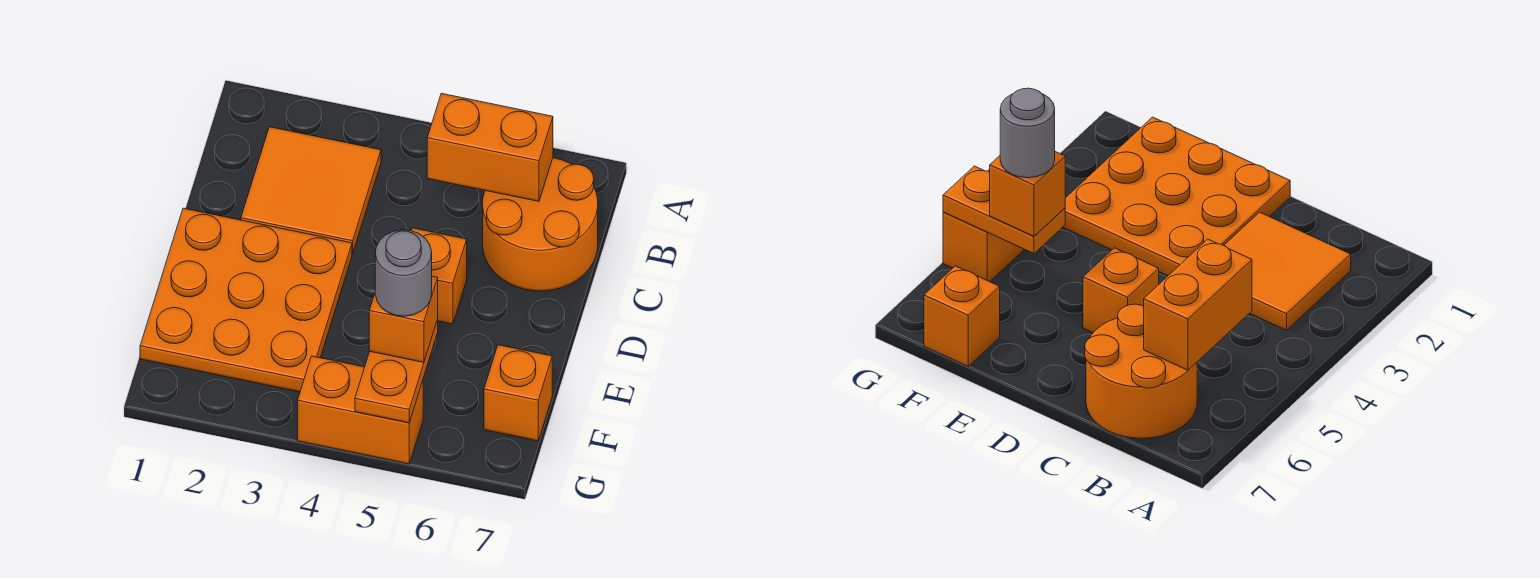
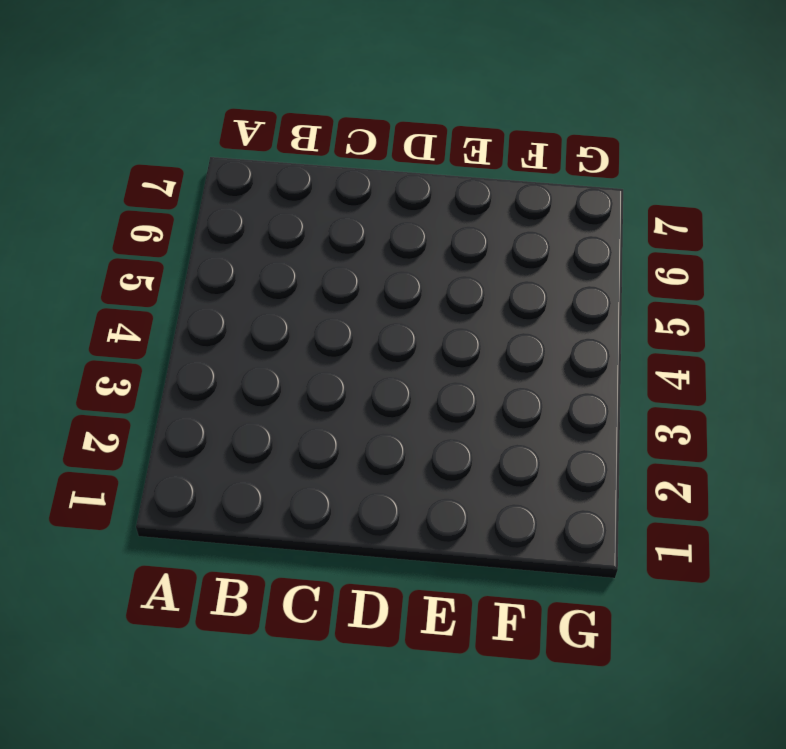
none -> orange tile B2:C3 level 1
none -> orange round brick B6:C7 level 1

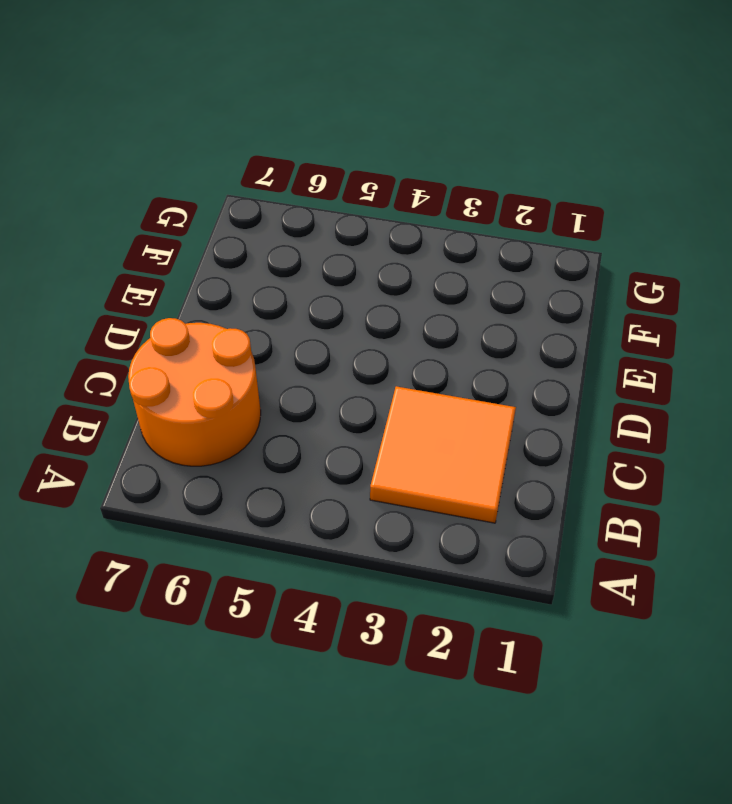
none -> orange plate D1:F3 level 1
none -> orange brick D5 level 1

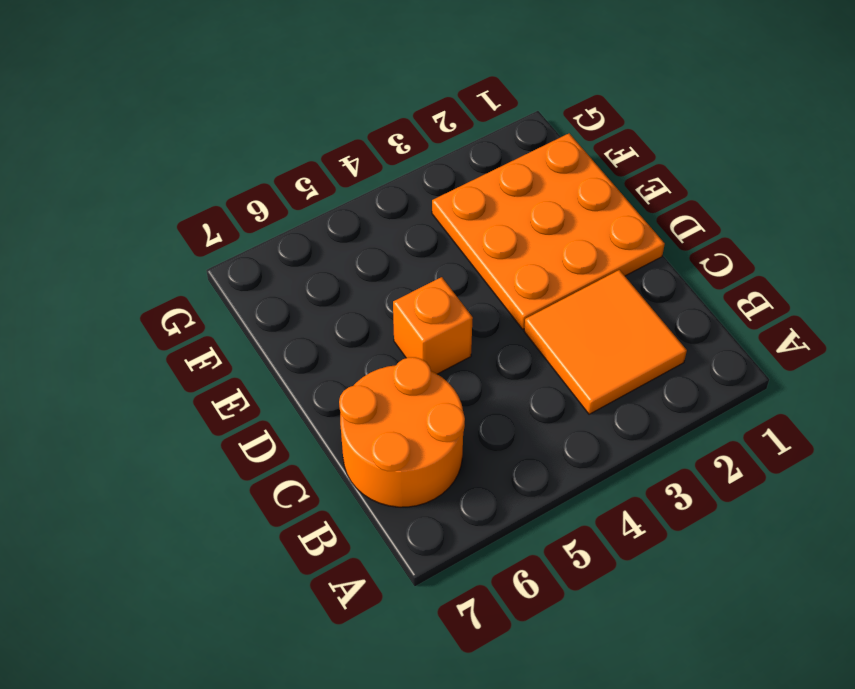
none -> orange brick F7 level 1
none -> orange brick G4:G5 level 1

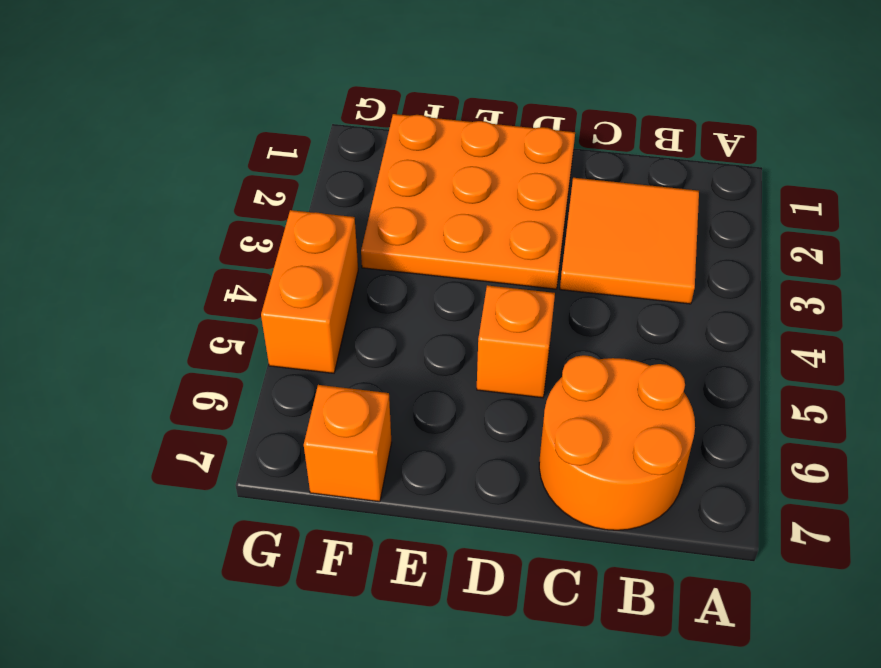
none -> orange brick B5:B6 level 2
none -> orange plate F5:G5 level 2

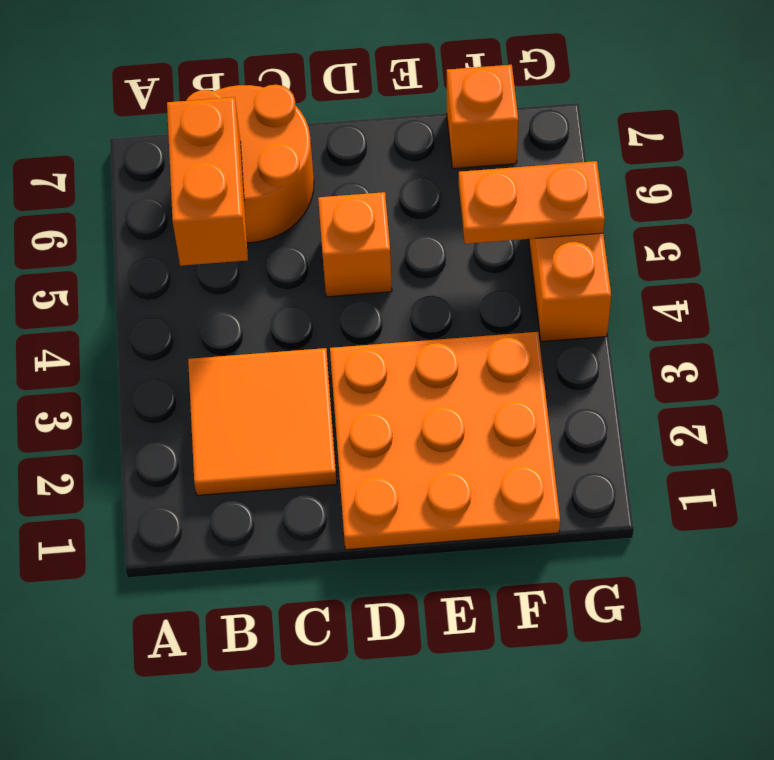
none -> orange brick F5 level 3
none -> grey round brick F5 level 4

